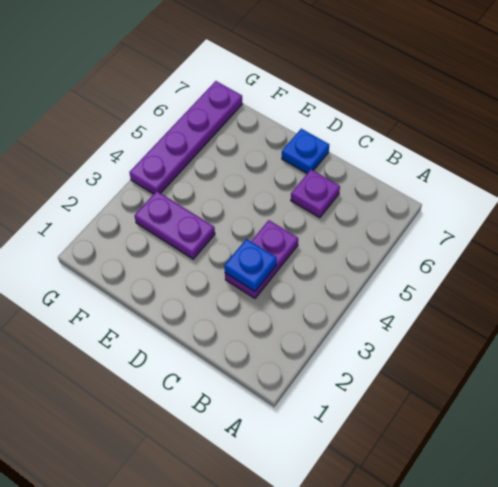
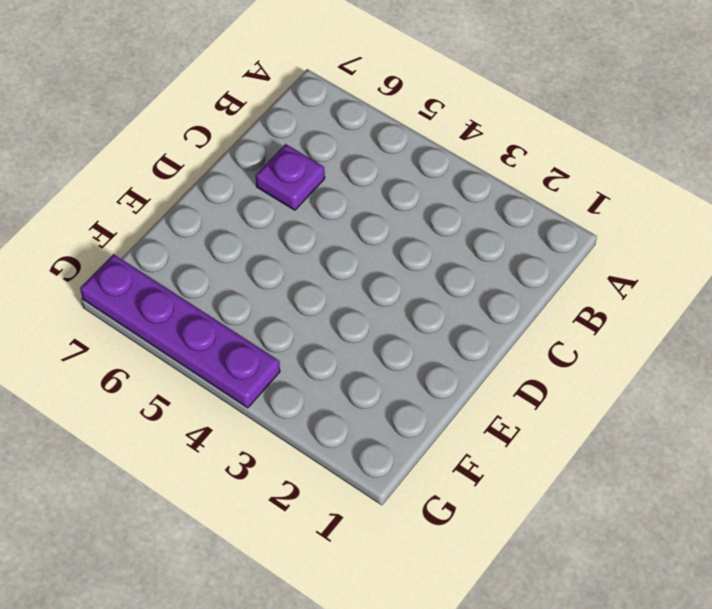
none -> purple plate C3:C4 level 1
none -> blue plate D7 level 1

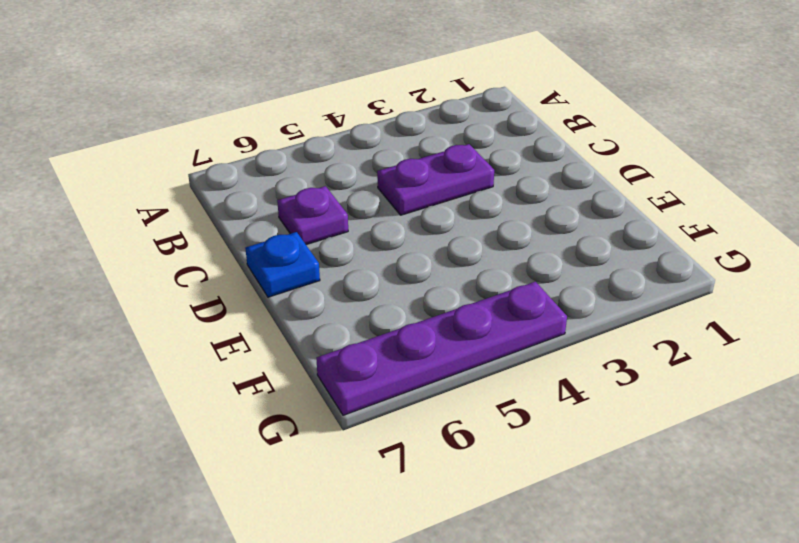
none -> purple plate E3:F3 level 1
none -> blue plate C3 level 2

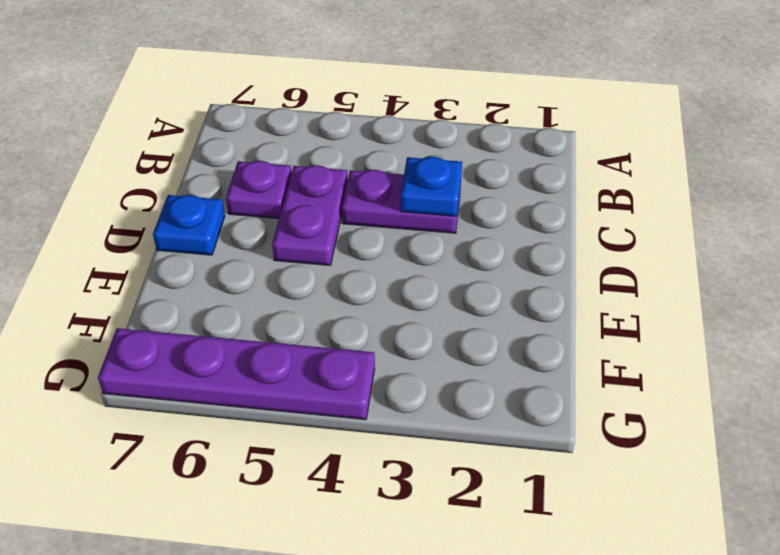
purple plate C5:D5 level 1 -> purple plate E3:F3 level 1

